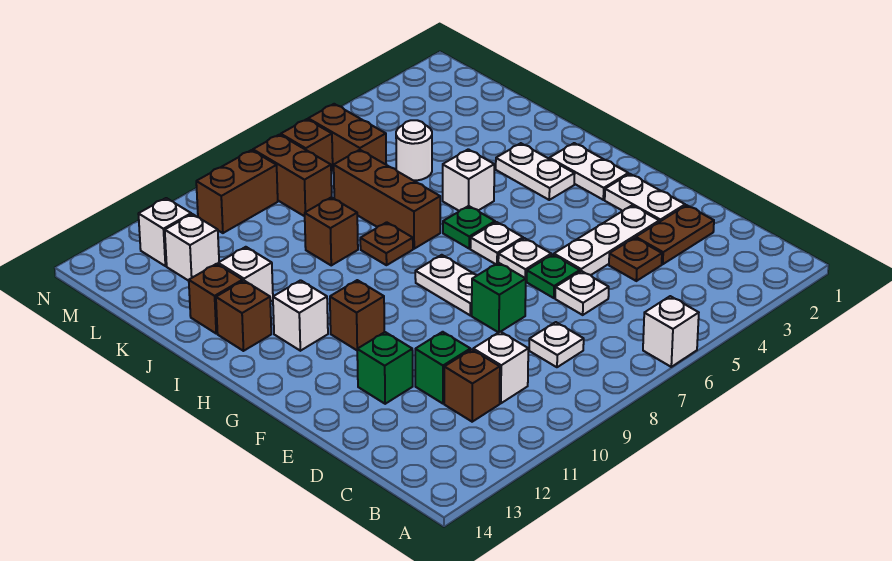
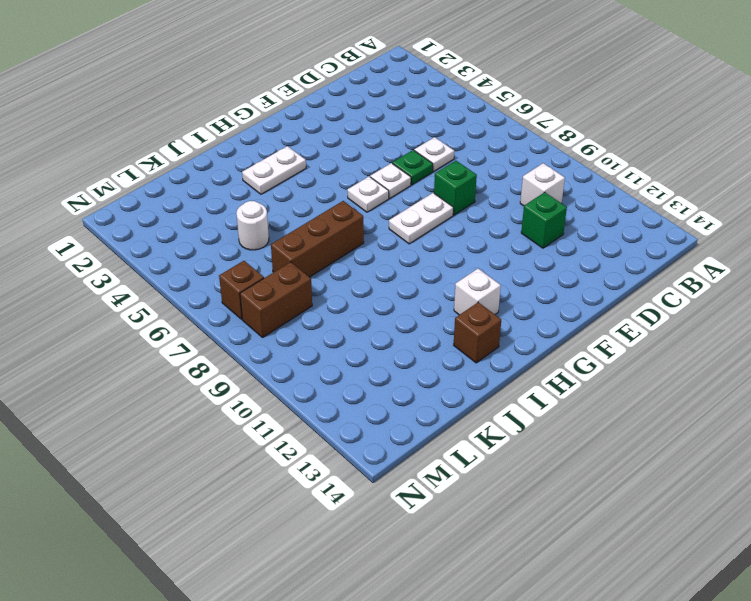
none -> white brick A6 level 1
none -> white plate C8 level 1
none -> brown brick C11 level 1
none -> brown plate D2:D3 level 1

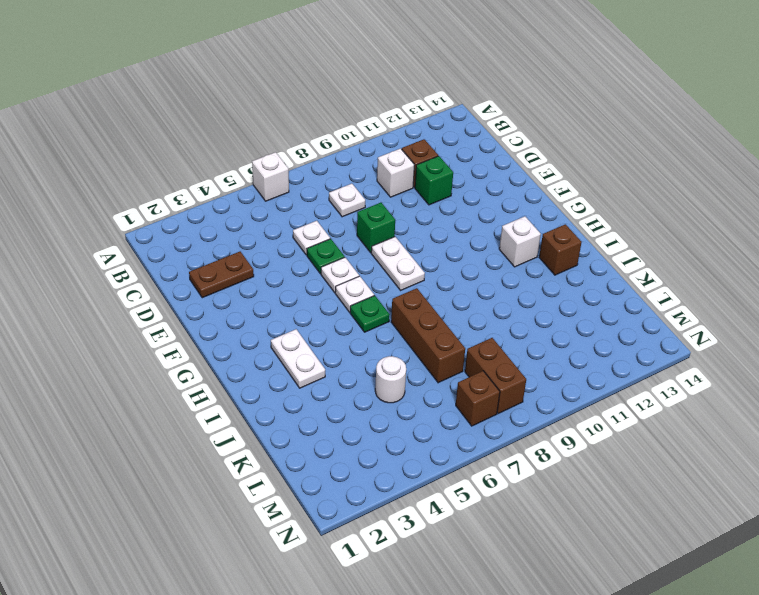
none -> brown plate D4 level 1
none -> white plate E2:F2 level 1
none -> white plate E3:E5 level 1
none -> green brick E12 level 1

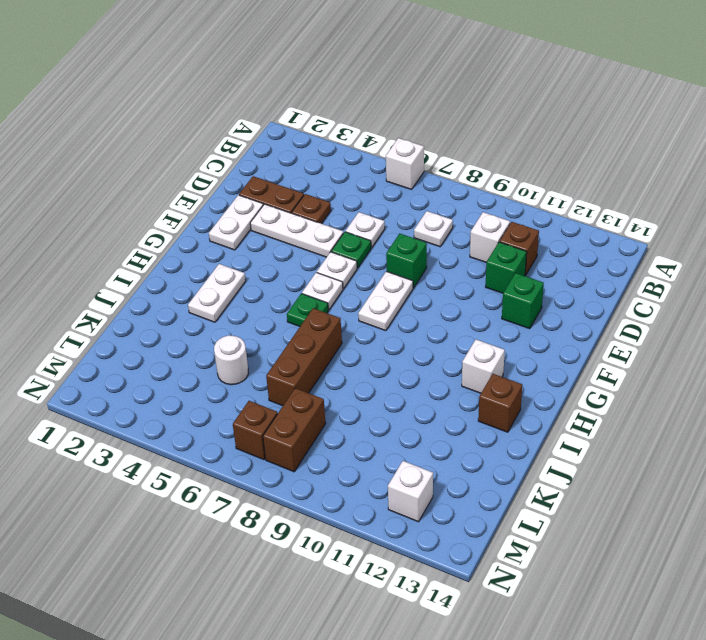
none -> white plate G2:H2 level 1
none -> brown brick G11 level 1
none -> white brick I5 level 1
none -> brown plate I8 level 1

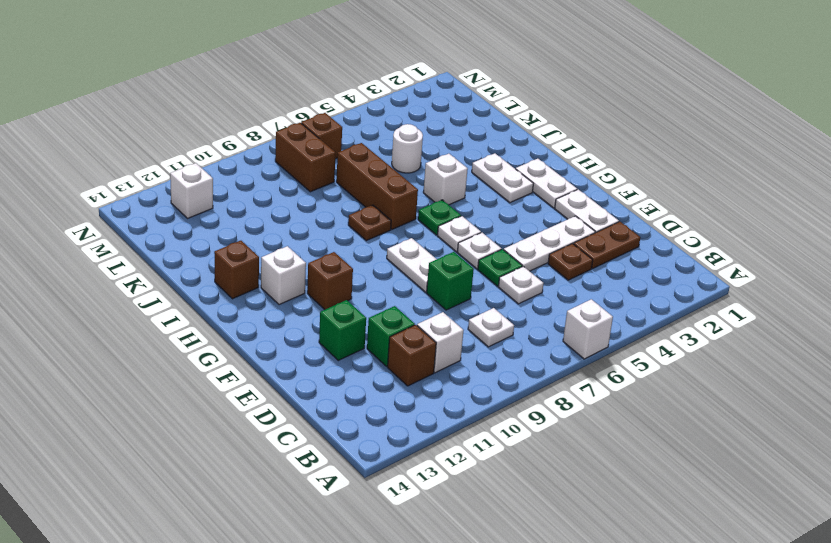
none -> brown brick J9 level 1
none -> white brick J12 level 1
none -> brown brick J13 level 1
none -> brown brick L6:M6 level 1

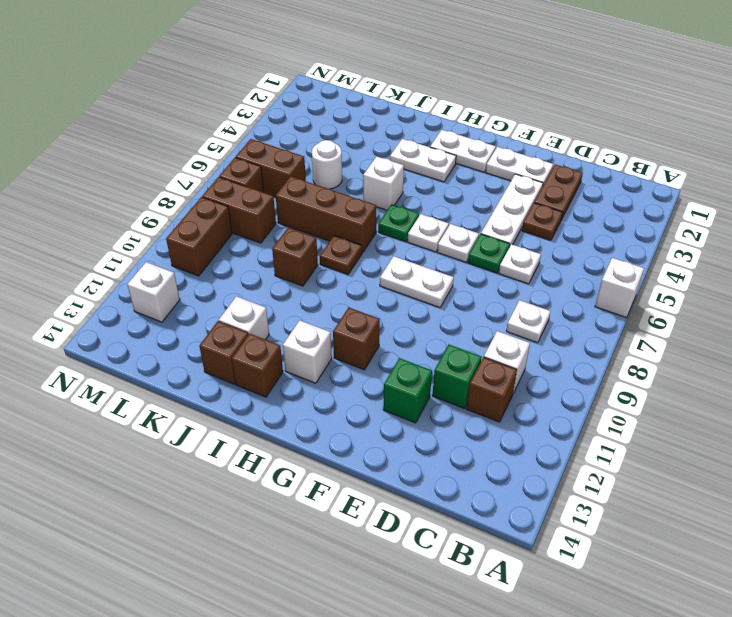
none -> green brick E8 level 1
none -> white brick L12 level 1

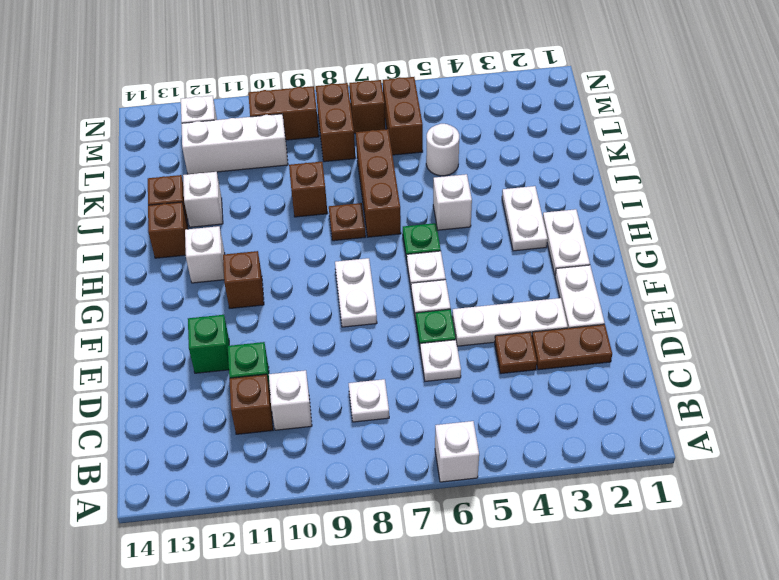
white brick L10:L12 level 1 -> white brick L12 level 1
none -> green brick E8 level 1

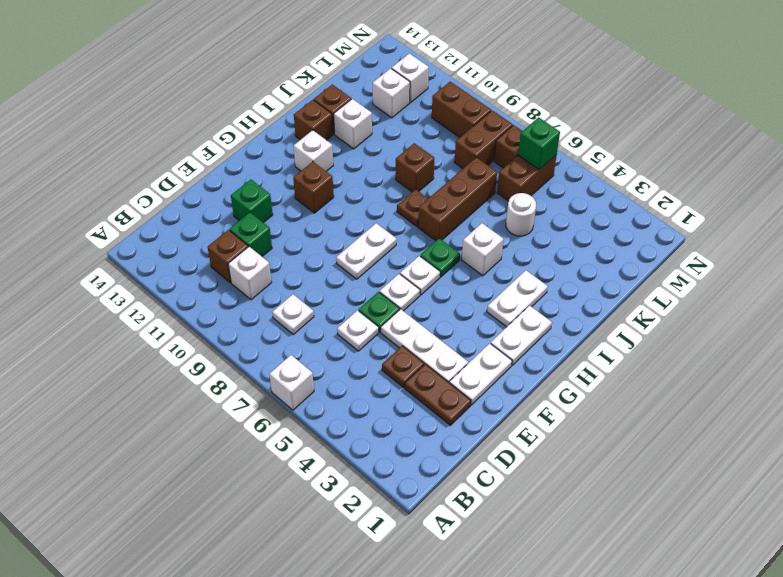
green brick M6 level 2 -> green brick E8 level 1

